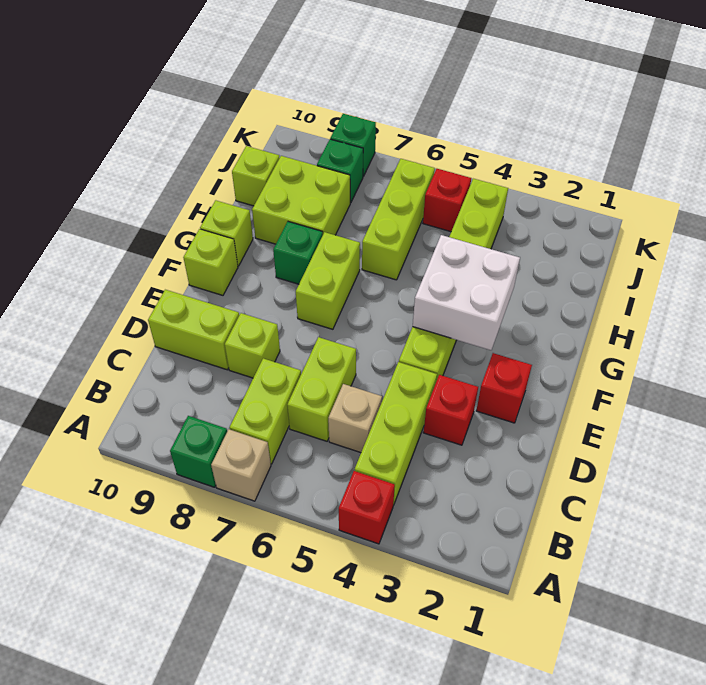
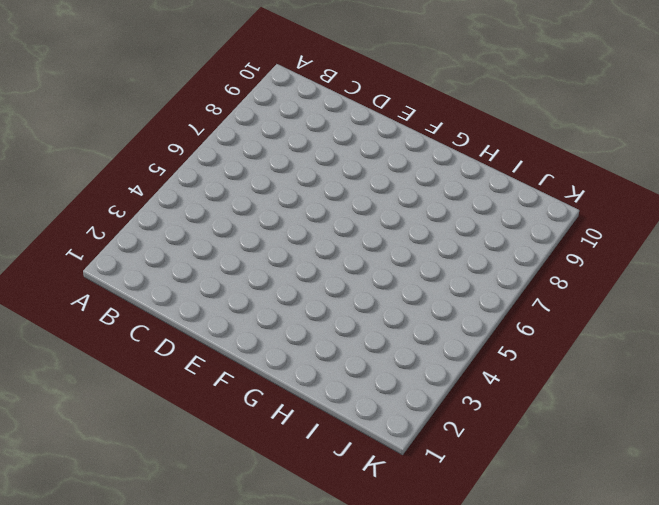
none -> red brick A4 level 1
none -> tan brick A7 level 1
none -> green brick A8 level 1

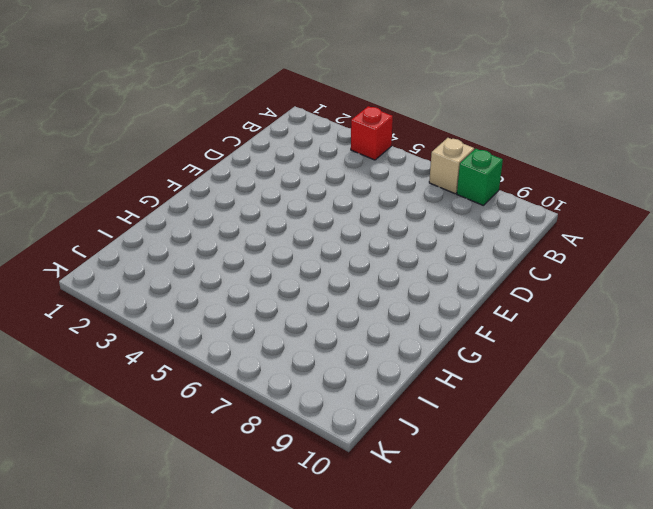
none -> lime brick B4:D4 level 1
none -> lime brick B7:C7 level 1
none -> tan brick C5 level 1

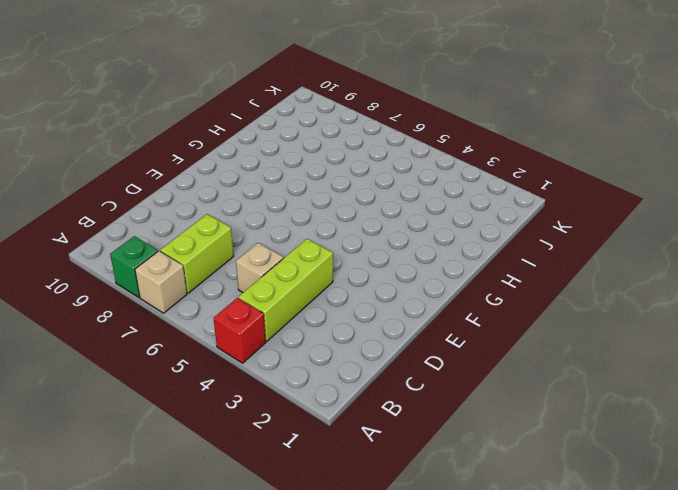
none -> lime brick C6:D6 level 1
none -> red brick D3 level 1
none -> lime brick D8 level 1

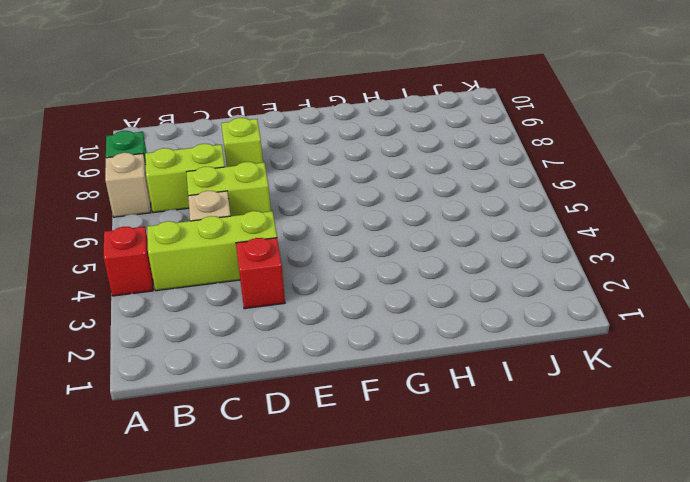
none -> lime brick D9:D10 level 1
none -> red brick E2 level 1
none -> lime brick E4:J4 level 1

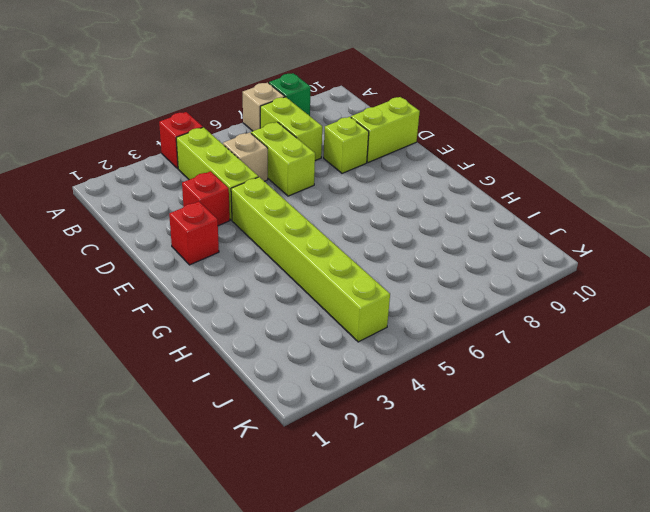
none -> lime brick F7:G7 level 1
none -> lime brick F10 level 1
none -> green brick G8 level 1

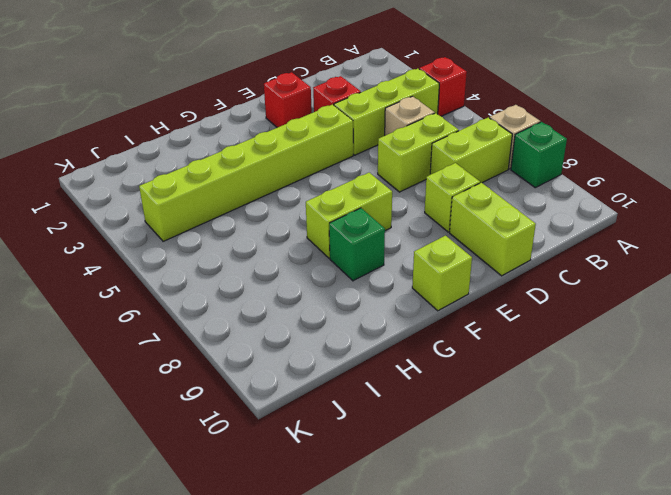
none -> lime brick G10 level 1
none -> lime brick H6:J6 level 1
none -> lime brick H8:I9 level 1

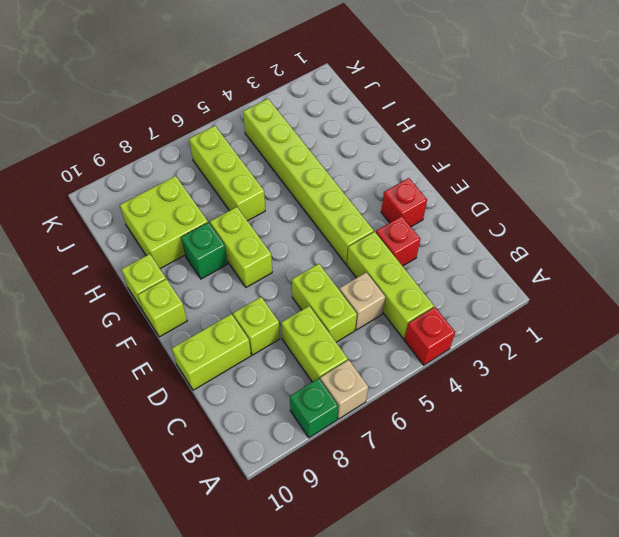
none -> lime brick I10 level 1
none -> red brick J5 level 1
none -> green brick J8 level 1

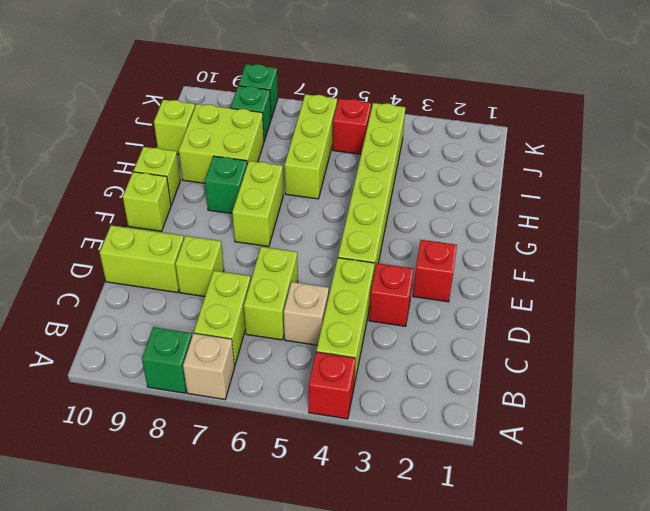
none -> white brick F3:G4 level 2

